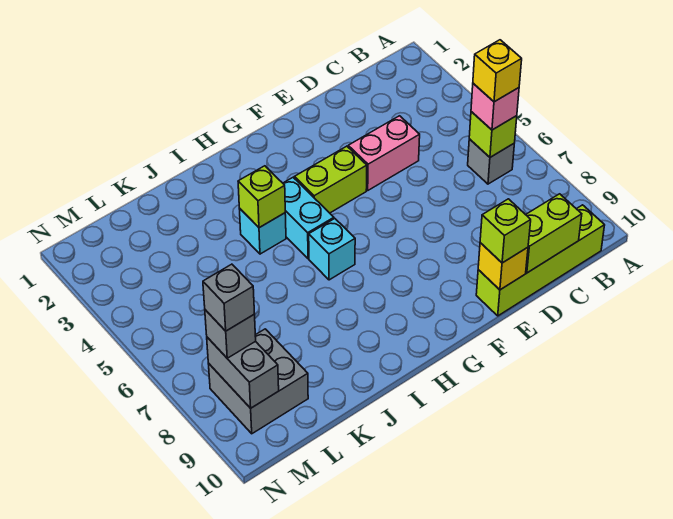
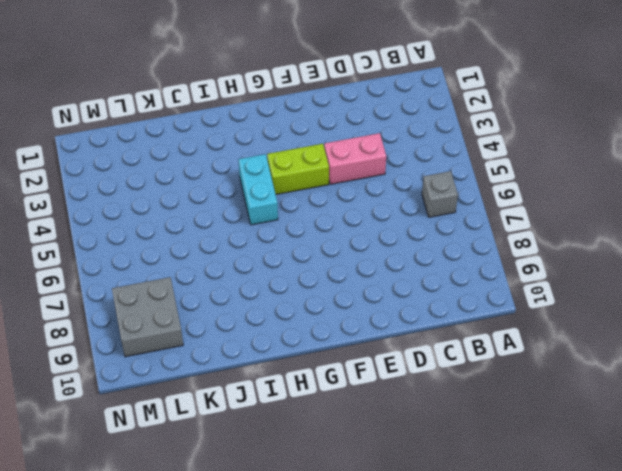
none -> lime brick B10:E10 level 1
none -> cyan brick H6 level 1
none -> cyan brick I4 level 1

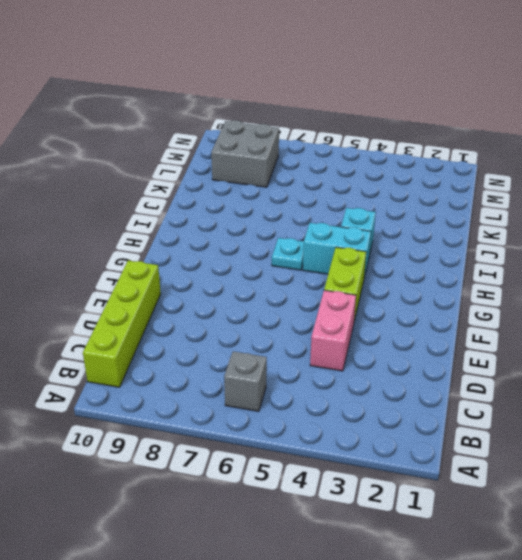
cyan plate H6 level 1 -> cyan brick H6 level 1
none -> lime brick B6 level 2
none -> lime brick C10:D10 level 2
none -> yellow brick E10 level 2

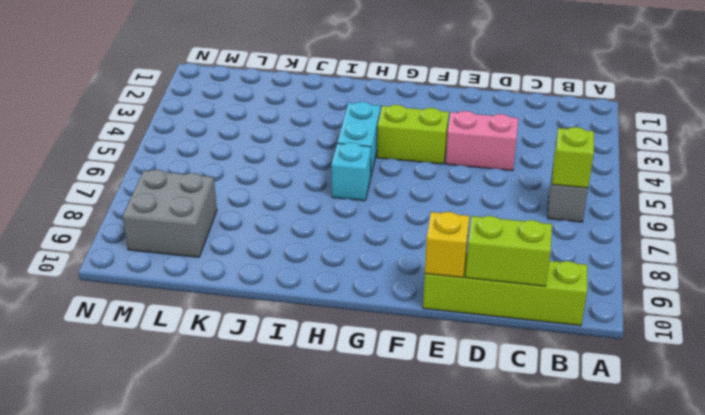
none -> cyan brick I4 level 1
none -> lime brick I4 level 2
none -> grey brick M8:M9 level 2

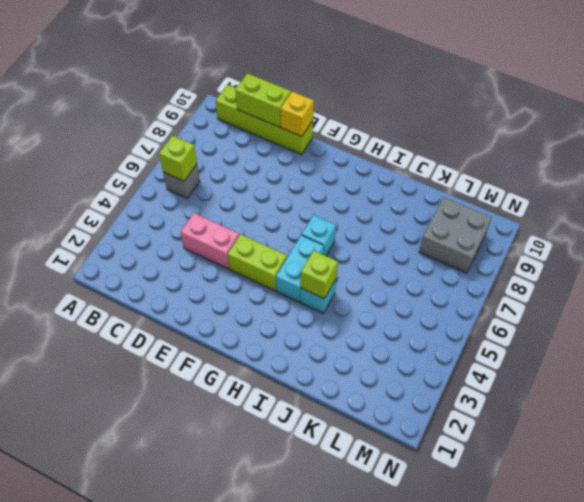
none -> grey brick M8:M9 level 2
none -> pink brick B6 level 3
none -> lime brick E10 level 3

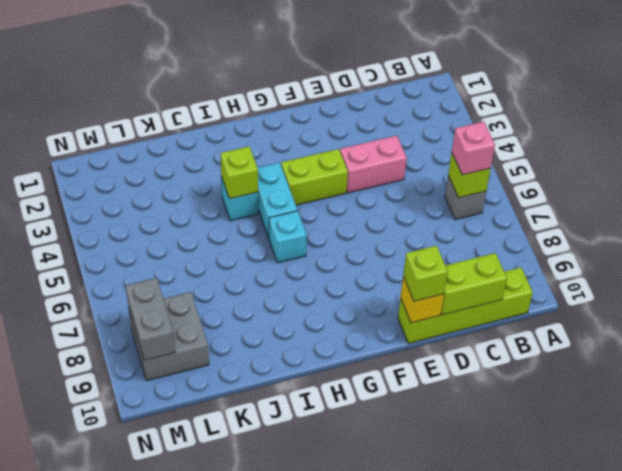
none -> grey brick M8 level 3
none -> yellow brick B6 level 4
none -> grey brick M8 level 4

